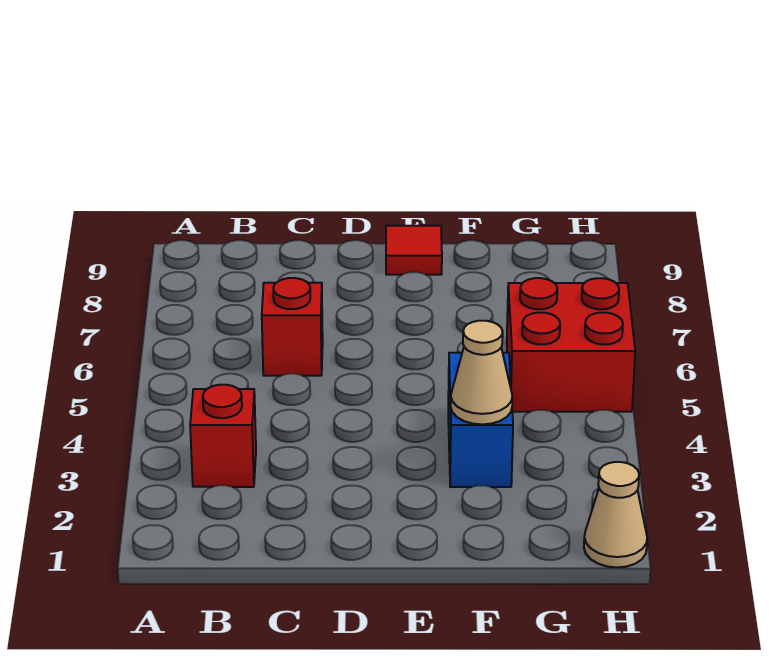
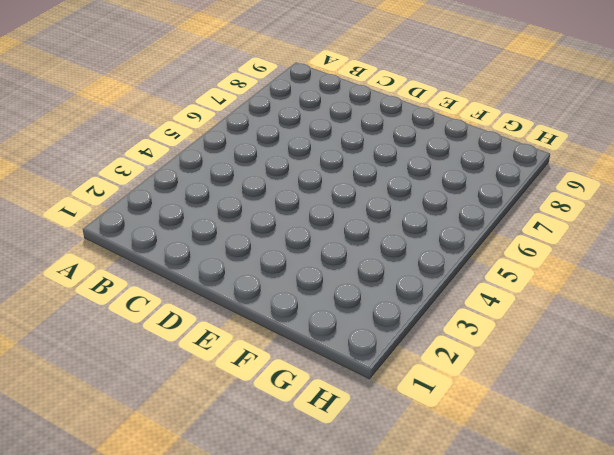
none -> red brick B3 level 1
none -> red brick C6 level 1

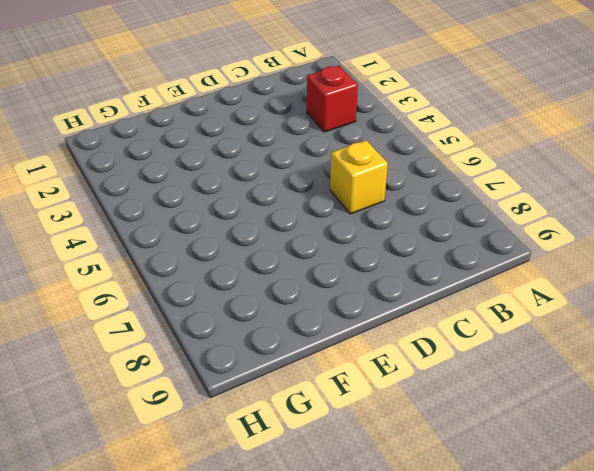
yellow brick C6 level 1 -> red brick C6 level 1
none -> red tile E9 level 1
none -> blue brick F3:F4 level 1

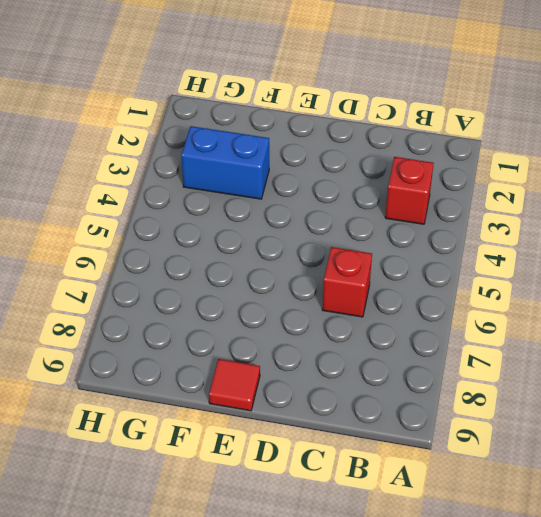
blue brick F3:G3 level 1 -> blue brick F3:F4 level 1
none -> red brick G5:H6 level 1
none -> tan cone H1 level 1

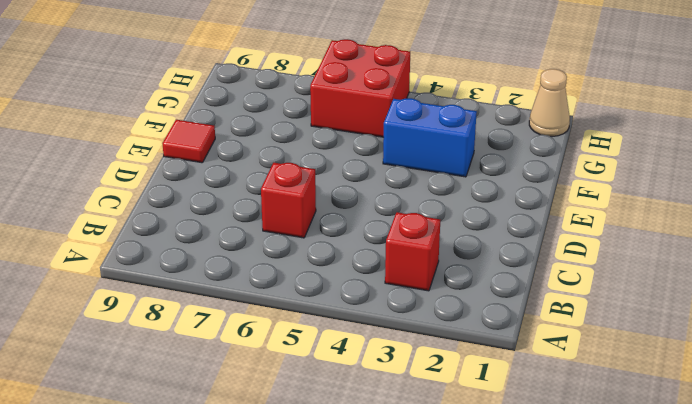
none -> tan cone F3 level 2

